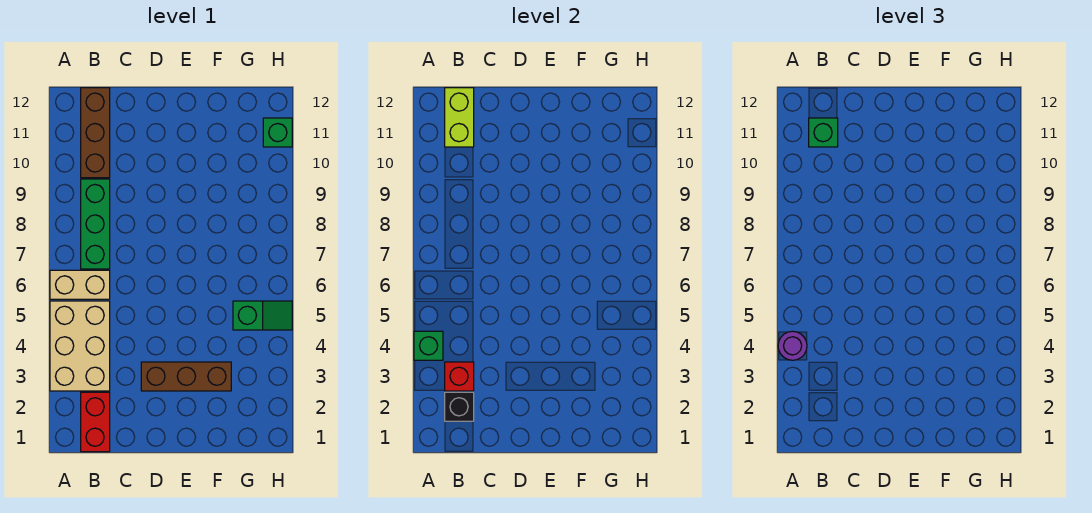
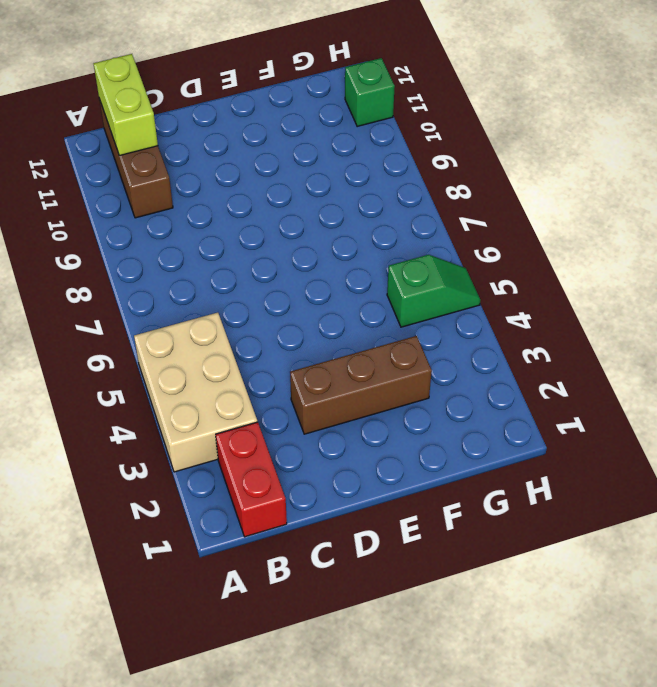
none -> tan brick A6:B6 level 1
none -> green brick B7:B9 level 1
none -> green brick A4 level 2

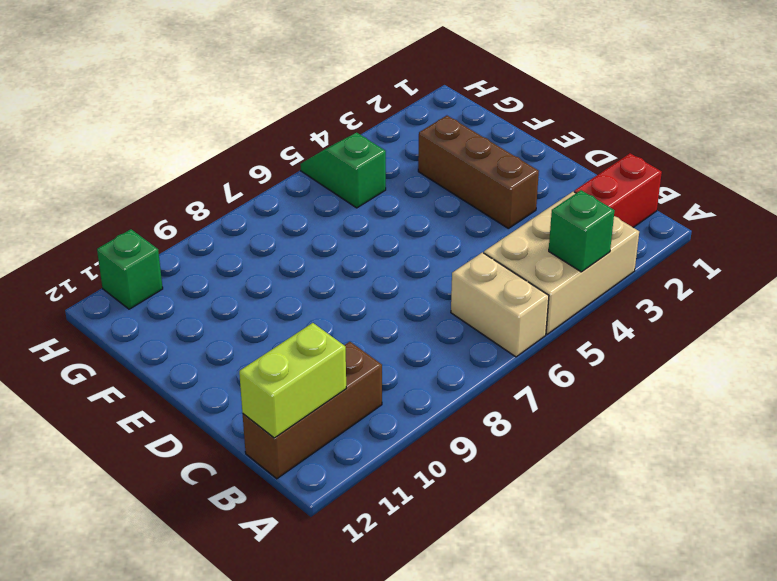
none -> green brick B7:B9 level 1
none -> black brick B2 level 2
none -> red brick B3 level 2

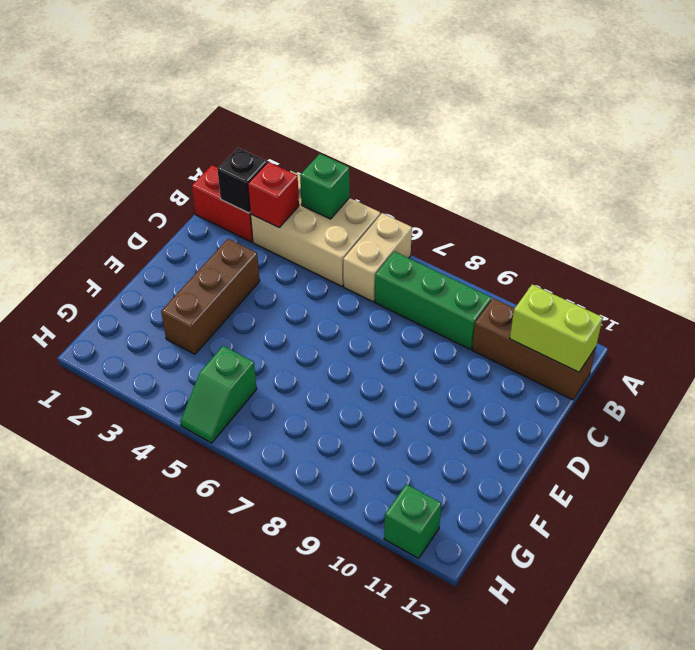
none -> purple round brick A4 level 3
none -> green brick B11 level 3

